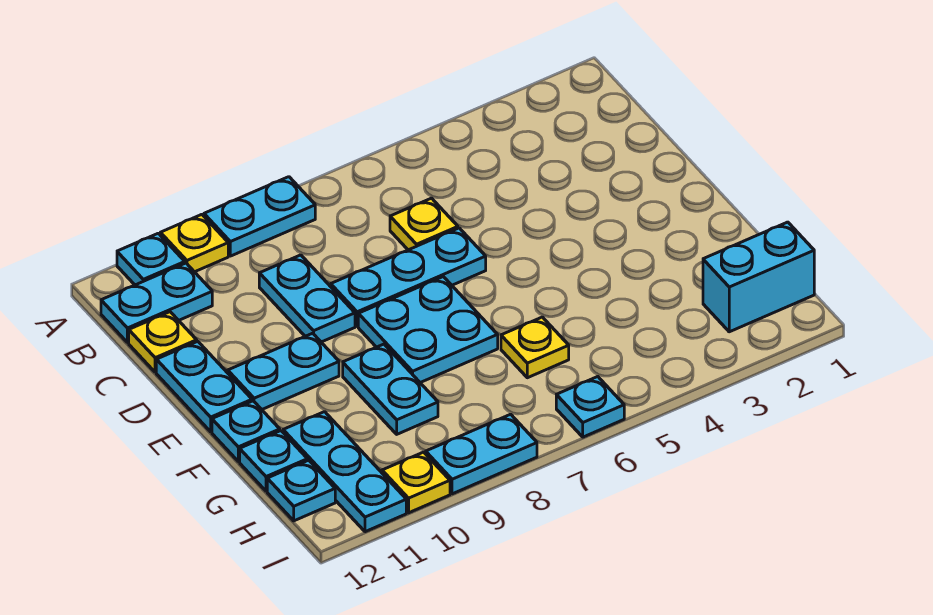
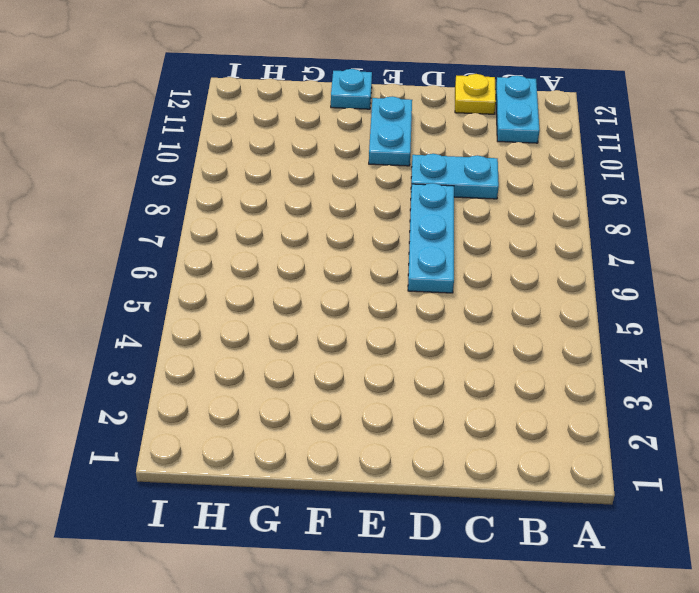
none -> cyan plate A8:A9 level 1
none -> yellow plate A10 level 1
none -> cyan plate A11 level 1

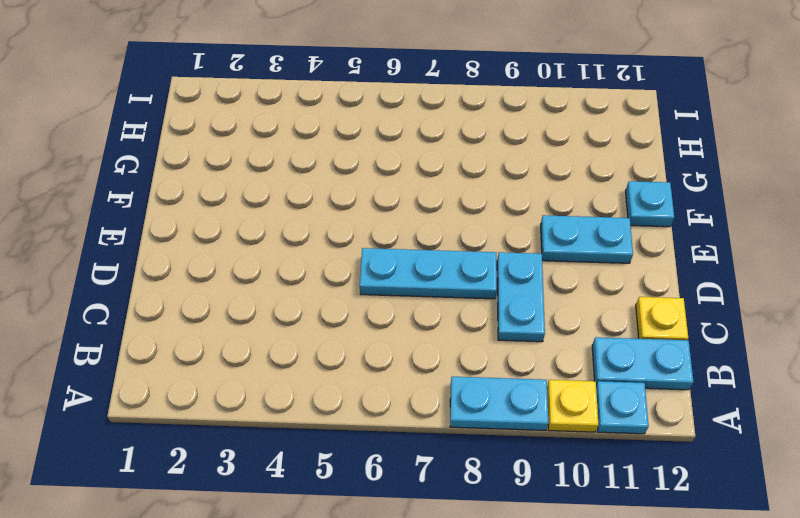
none -> yellow plate C6 level 1
none -> cyan plate D12:E12 level 1
none -> cyan plate E7:F8 level 1

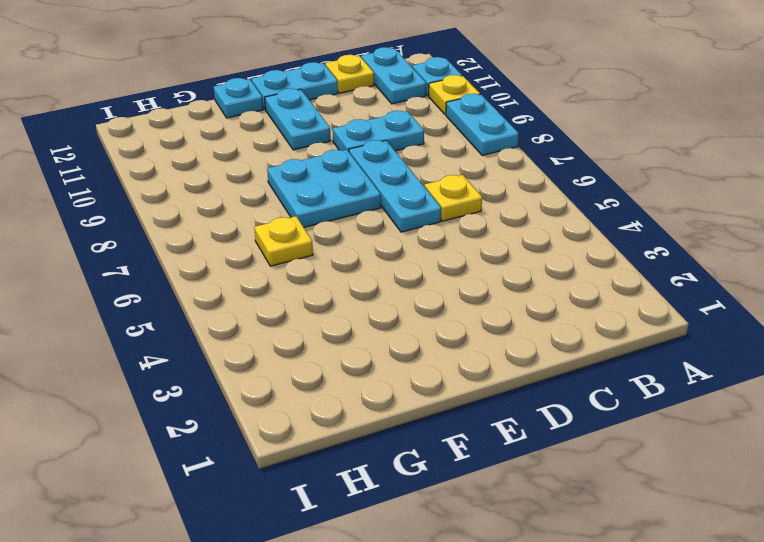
none -> cyan plate F9:G9 level 1
none -> cyan plate G11:I11 level 1
none -> cyan plate G12 level 1

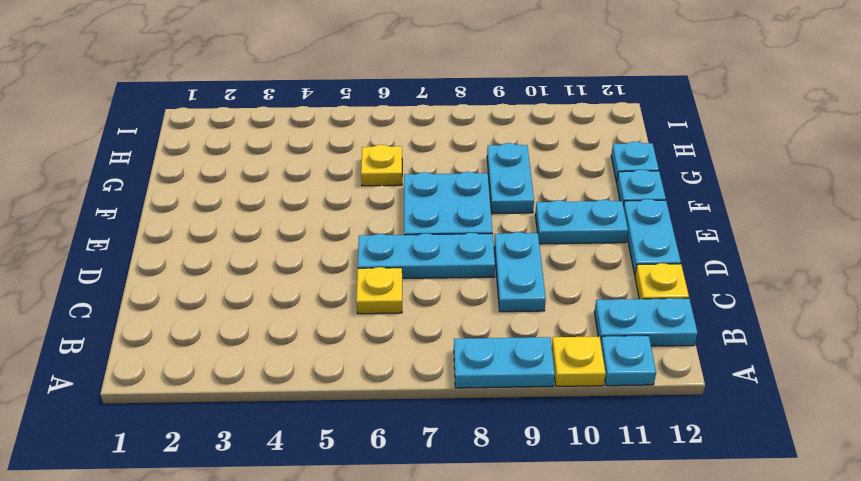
none -> cyan plate G11:I11 level 1
none -> cyan brick H1:H2 level 1
none -> cyan plate H12 level 1

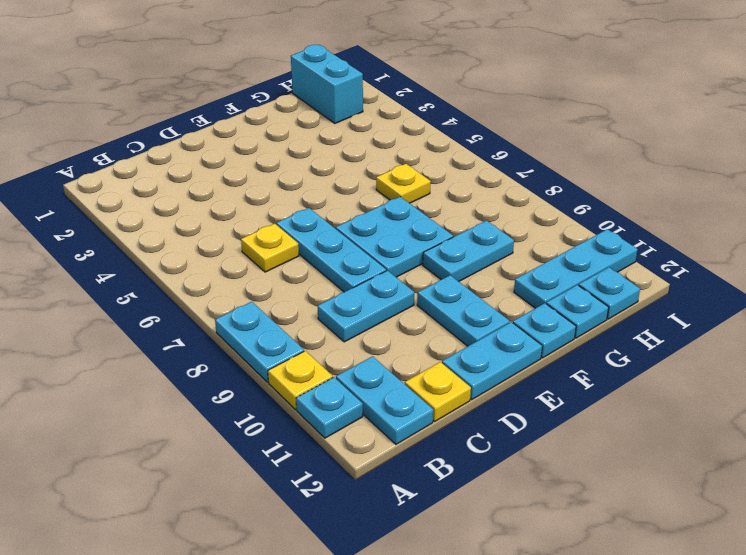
none -> cyan plate I6 level 1
none -> cyan plate I8:I9 level 1
none -> yellow plate I10 level 1

